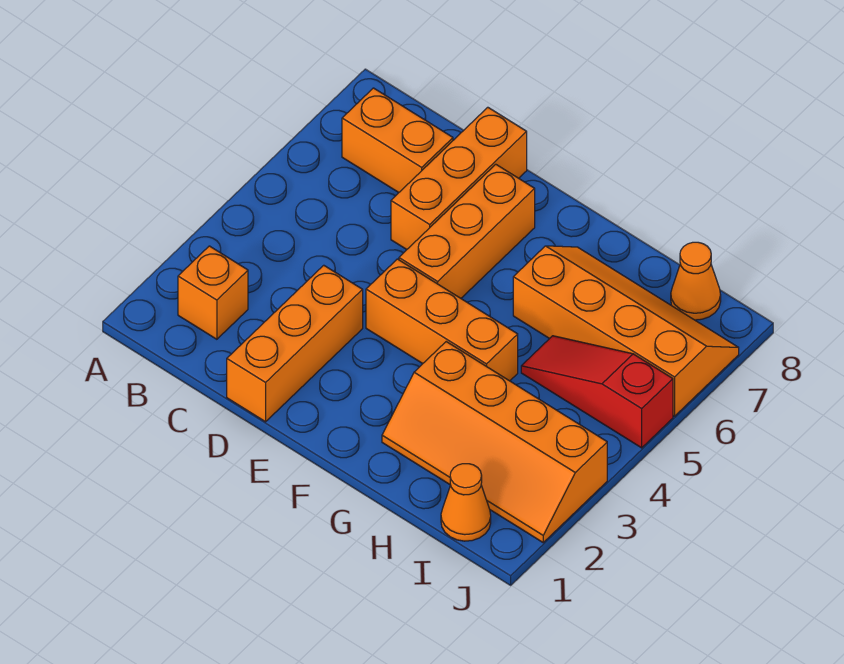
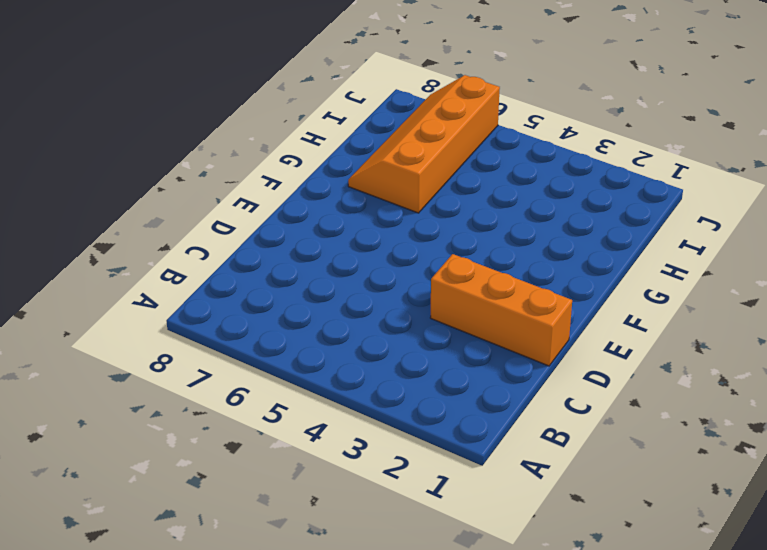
none -> orange brick B2 level 1
none -> orange brick B7:C7 level 1

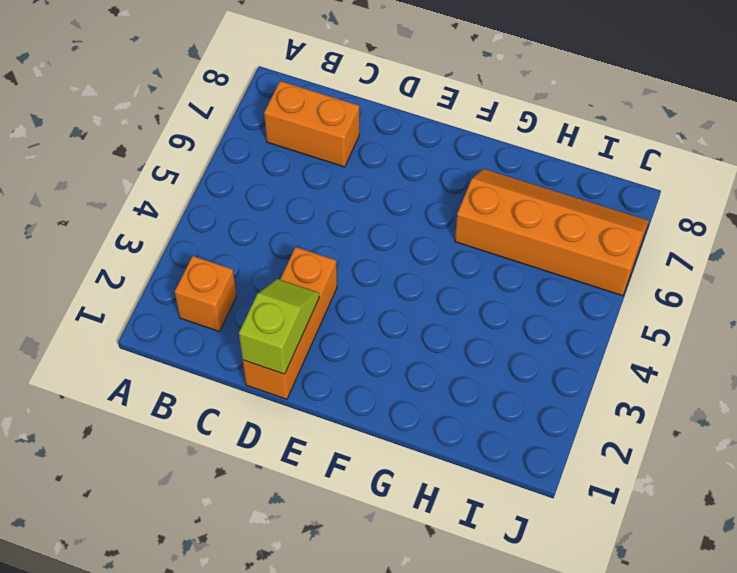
lime slope D1:D2 level 2 top 1 -> none
none -> orange brick D6:D8 level 1
none -> orange brick E4:G4 level 1

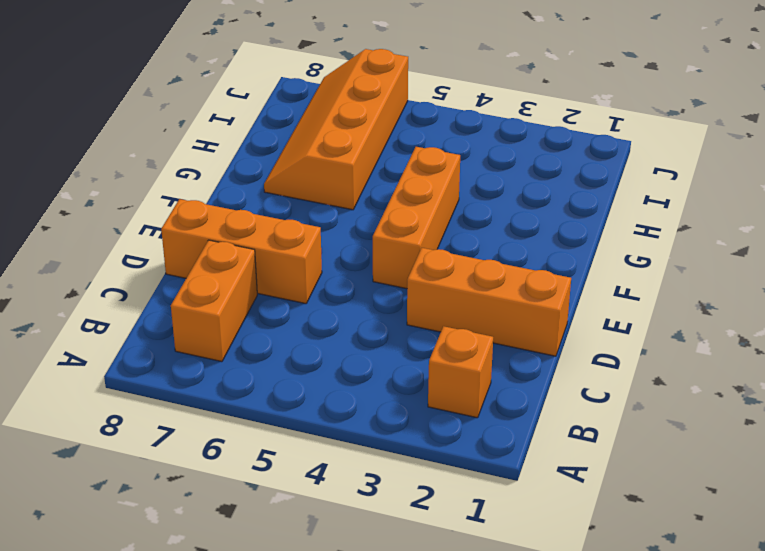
none -> orange brick E5:E7 level 1
none -> orange slope G2:J3 level 1 top 3

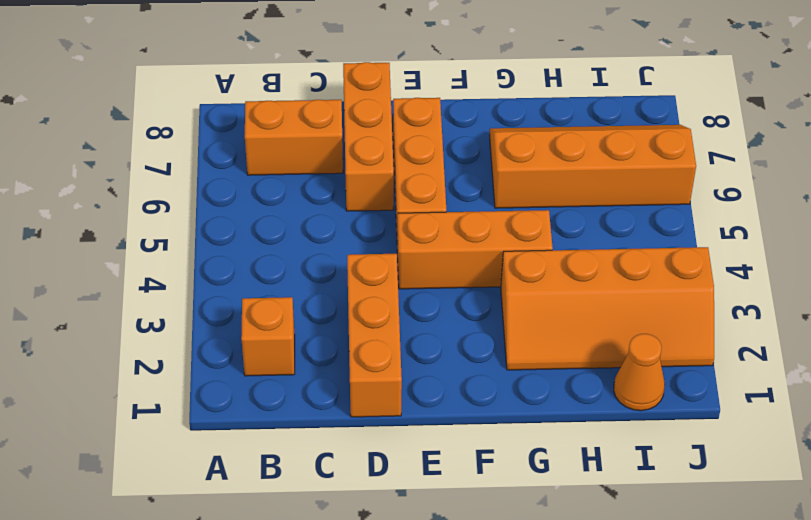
none -> red slope H5:J5 level 1 top J
none -> orange cone I8 level 1

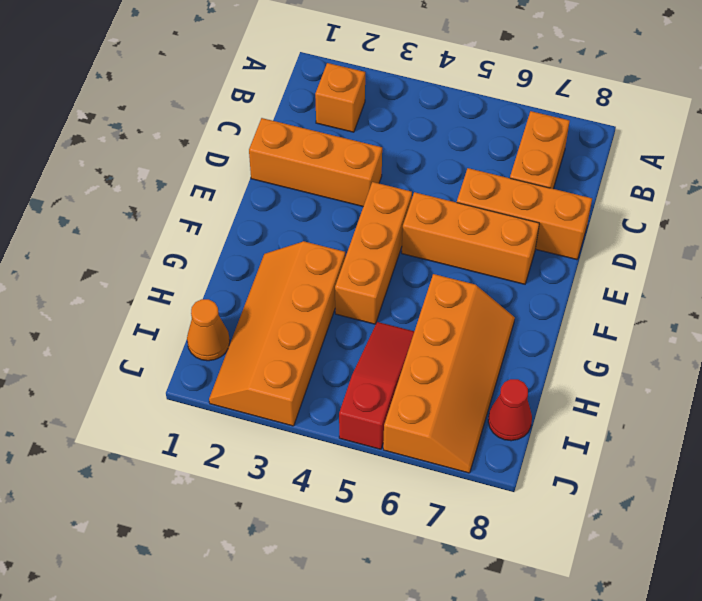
red cone I8 level 1 -> orange cone I8 level 1

